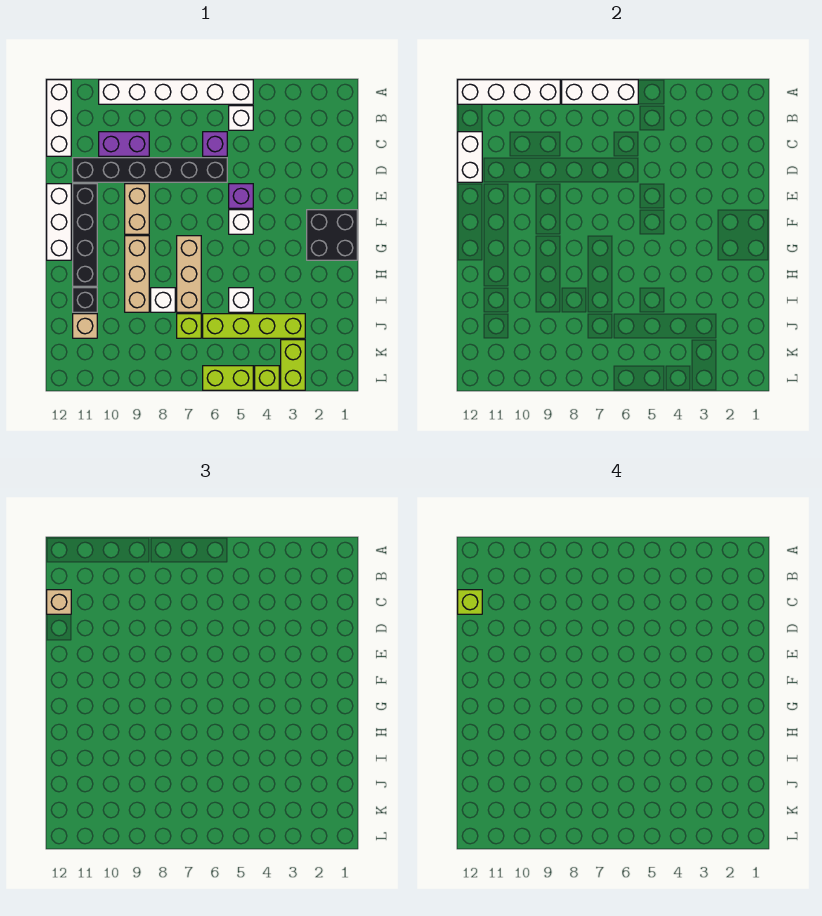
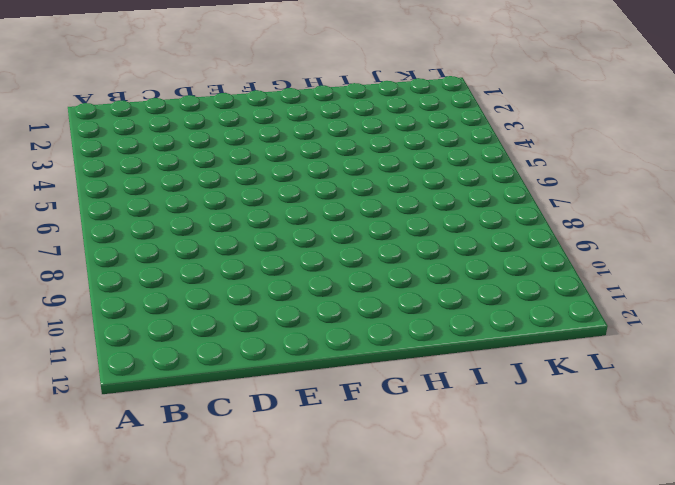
none -> white brick A5:A10 level 1
none -> white brick A12:C12 level 1
none -> white brick B5 level 1

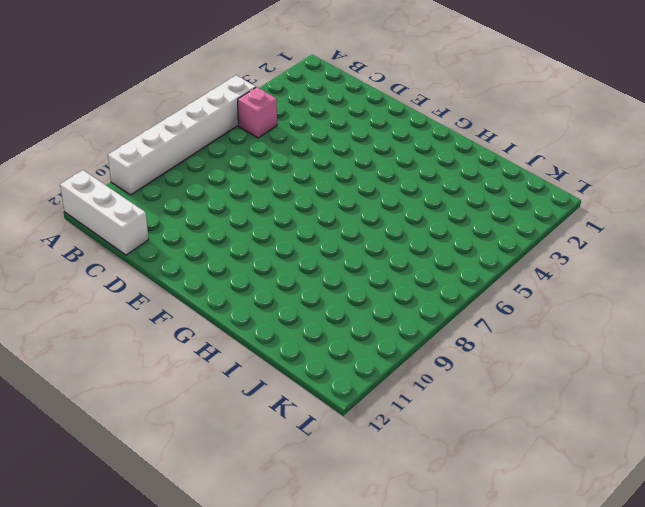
pink brick B5 level 1 -> white brick B5 level 1
none -> purple brick C6 level 1
none -> purple brick C9:C10 level 1
none -> black brick D6:D11 level 1

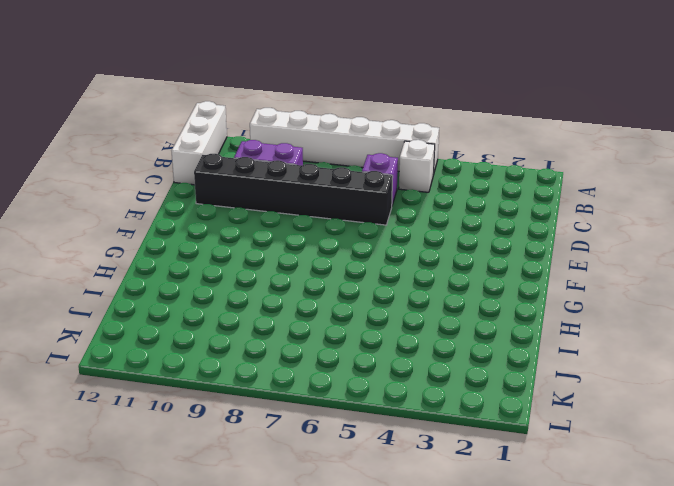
none -> purple brick E5 level 1
none -> tan brick E9:F9 level 1
none -> black brick E11:H11 level 1

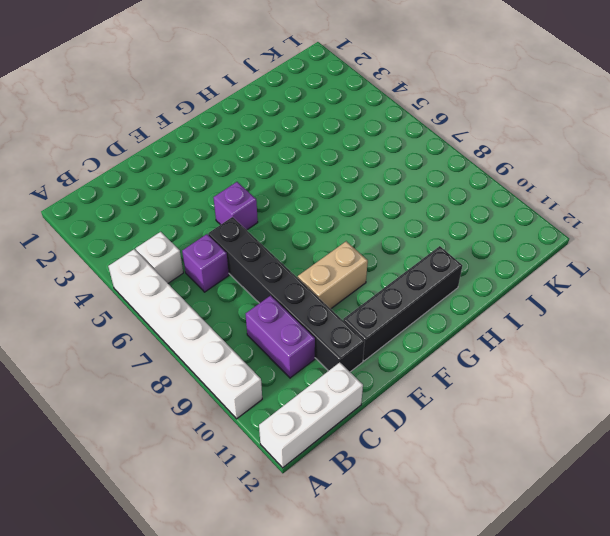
none -> white brick E12:G12 level 1
none -> black brick F1:G2 level 1
none -> white brick F5 level 1

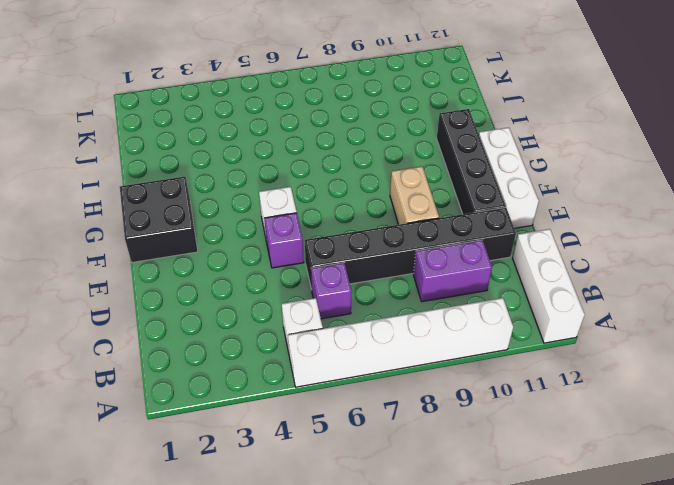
none -> tan brick G7:I7 level 1
none -> tan brick G9:I9 level 1
none -> white brick I5 level 1

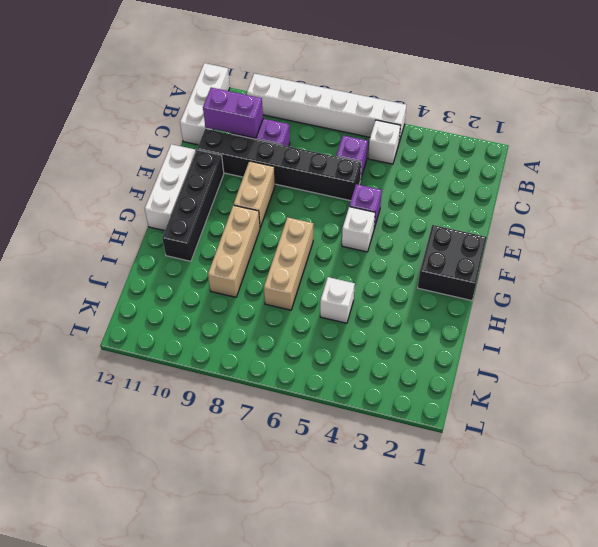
purple brick C10:C11 level 2 -> none
none -> white brick I8 level 1
none -> black brick I11 level 1
none -> lime brick J3:J6 level 1

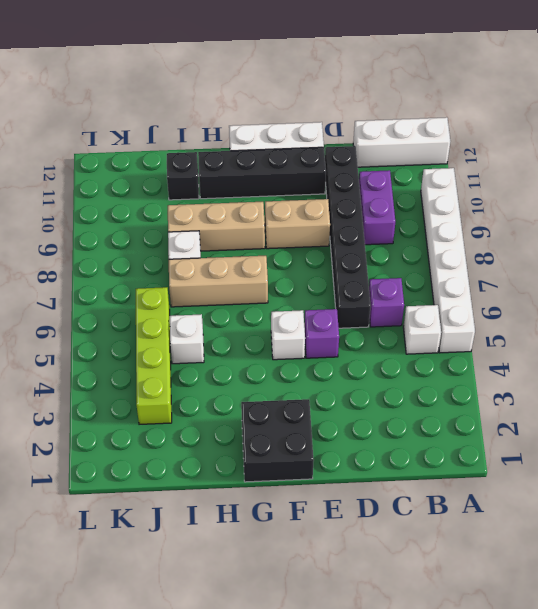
none -> lime brick J7 level 1
none -> tan brick J11 level 1
none -> lime brick K3:L3 level 1

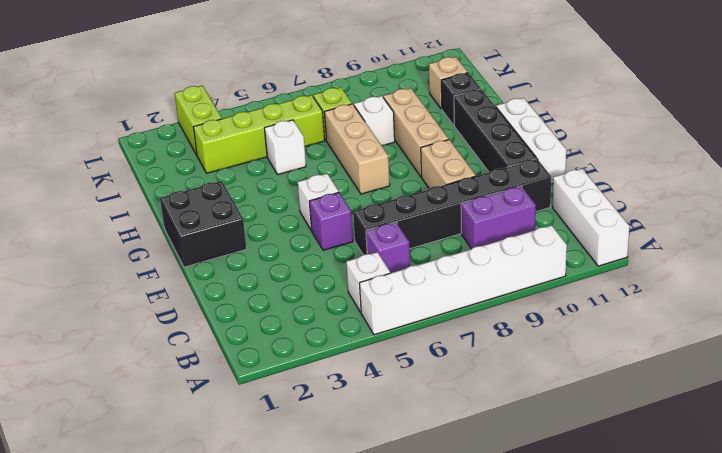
none -> lime brick L4 level 1
none -> lime brick L5:L6 level 1
none -> white brick A6:A8 level 2

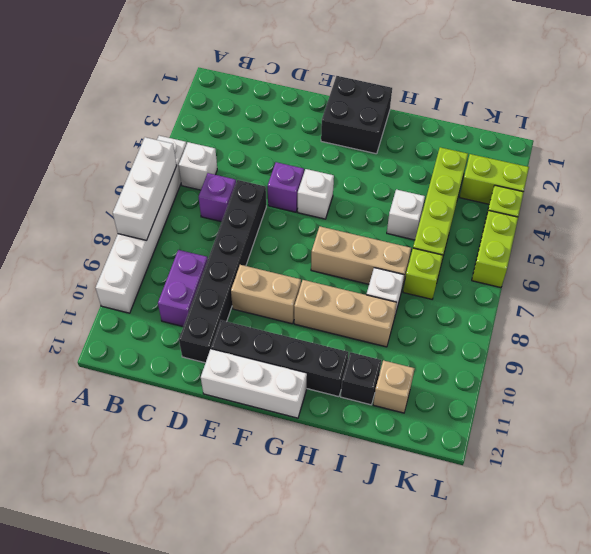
none -> white brick A12:C12 level 1
none -> white brick A9:A12 level 2
none -> white brick C12:D12 level 2

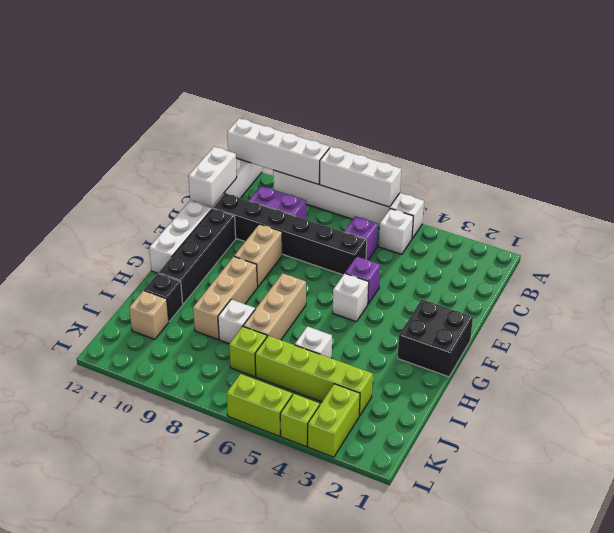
none -> tan brick C12 level 3
none -> lime brick C12 level 4

